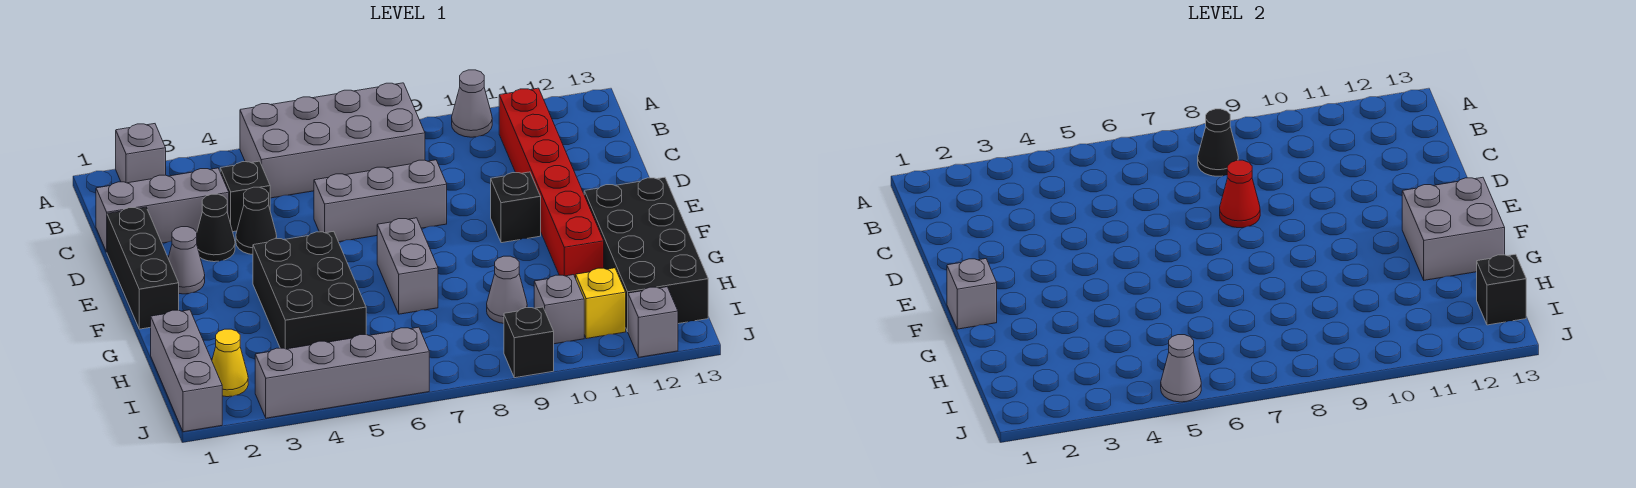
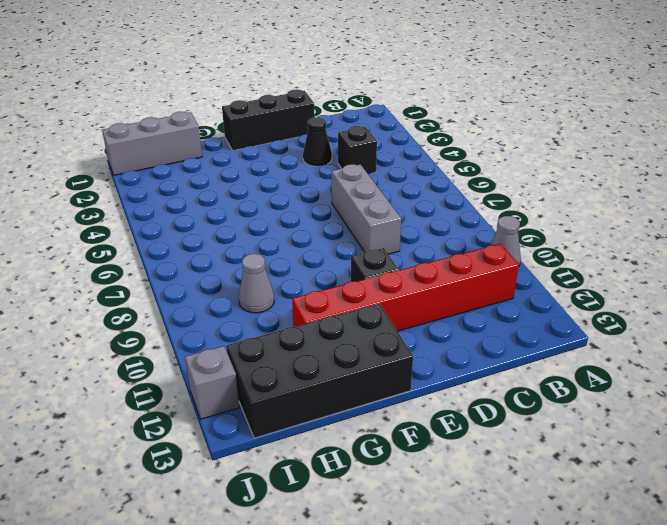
none -> grey brick A2 level 1
none -> grey brick A5:B8 level 1
none -> grey brick C1:C3 level 1

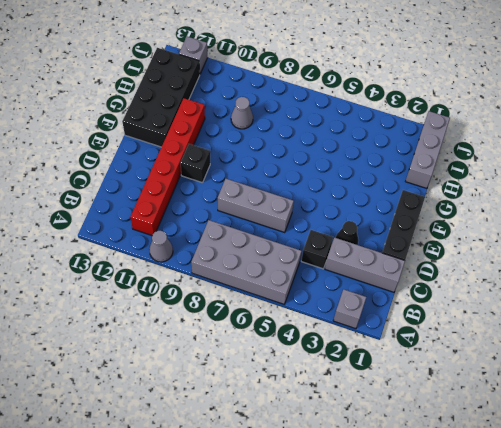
none -> black cone D4 level 1
none -> grey cone E2 level 1
none -> black brick F4:H5 level 1

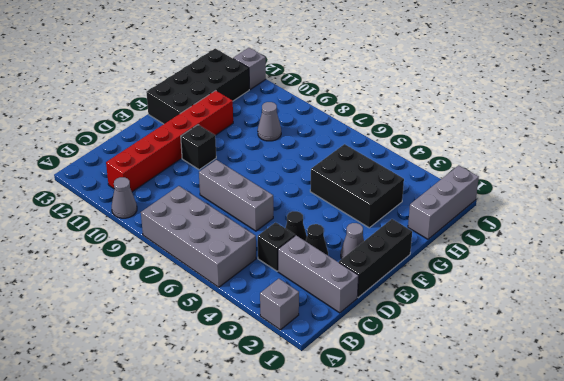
black brick G3:H5 level 1 -> black brick F4:H5 level 1
none -> grey brick F7:G7 level 1
none -> yellow cone I2 level 1
none -> grey brick I10 level 1

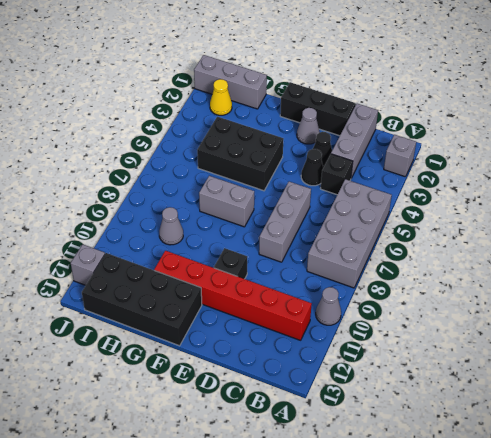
none -> grey brick I10 level 1
none -> yellow brick I11 level 1
none -> grey brick J3:J6 level 1

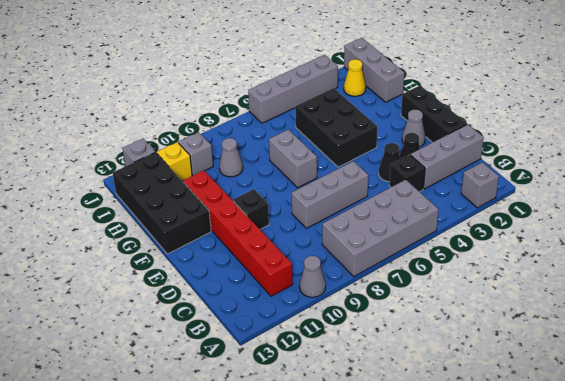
none -> black brick J9 level 1
none -> black cone B8 level 2
none -> red cone D8 level 2

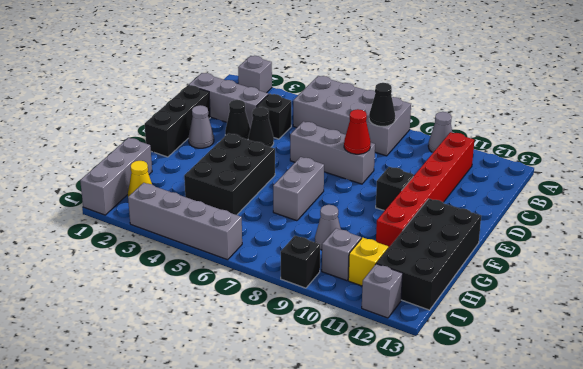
none -> grey brick F1 level 2
none -> grey brick F12:G13 level 2
none -> black brick I13 level 2

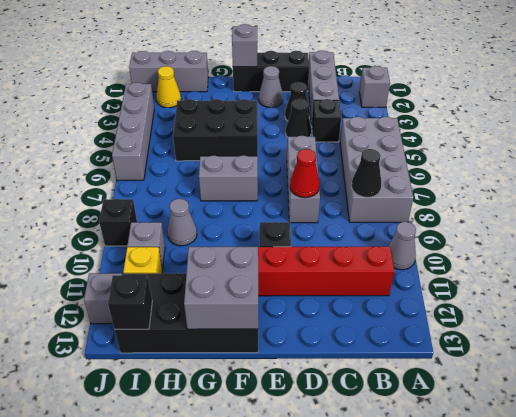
none -> grey cone J5 level 2

